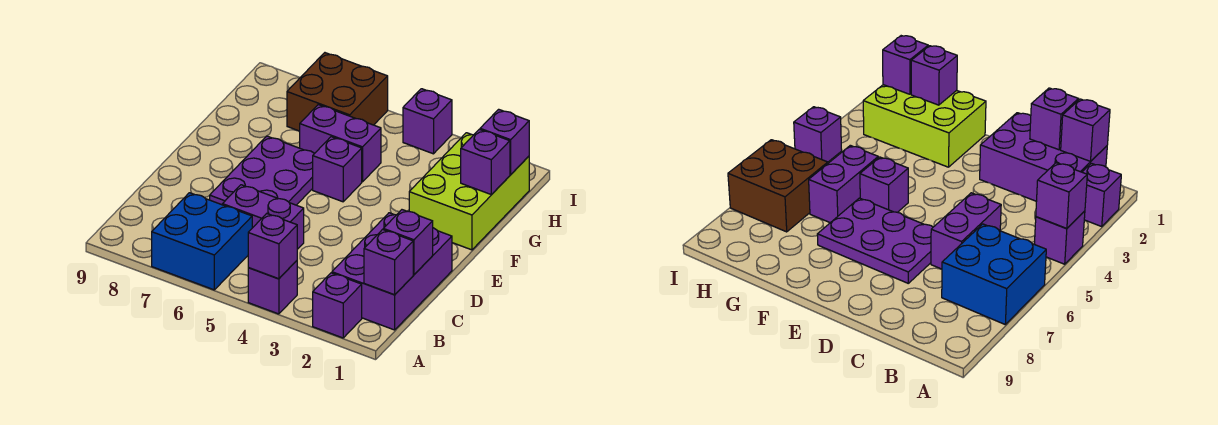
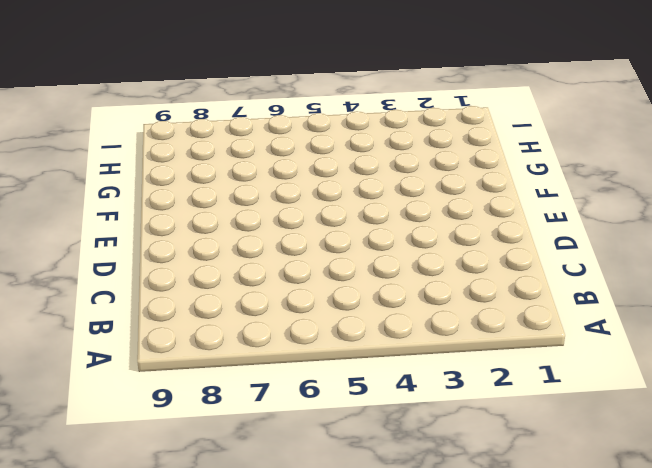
none -> purple brick A2 level 1
none -> purple brick A4 level 1
none -> blue brick A6:B7 level 1

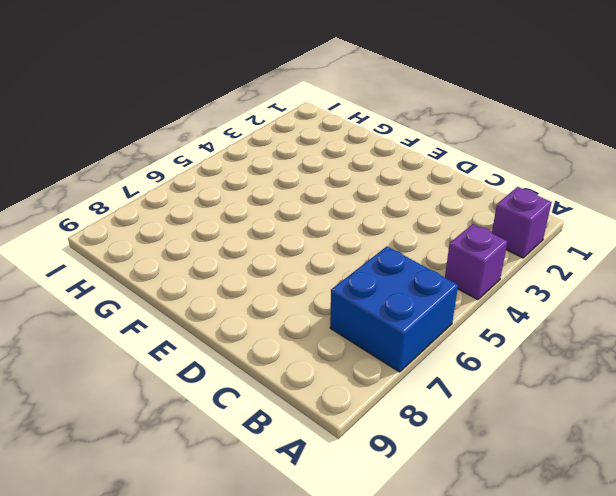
none -> purple brick B1:D2 level 1
none -> purple brick C5:C6 level 1
none -> purple plate D6:F7 level 1

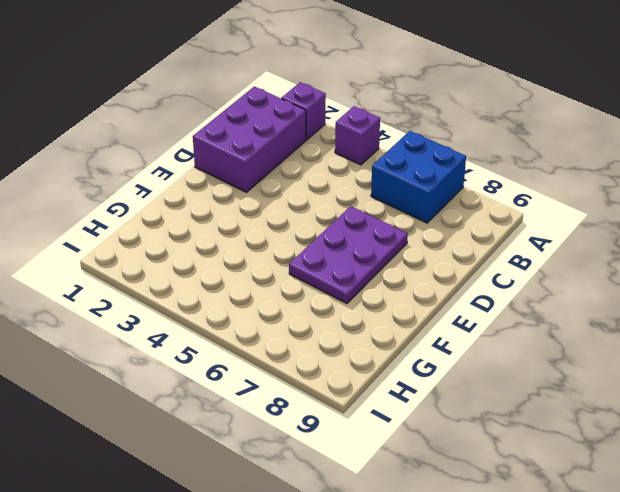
none -> purple brick C5:C6 level 1
none -> lime brick F1:H2 level 1
none -> purple brick F5 level 1

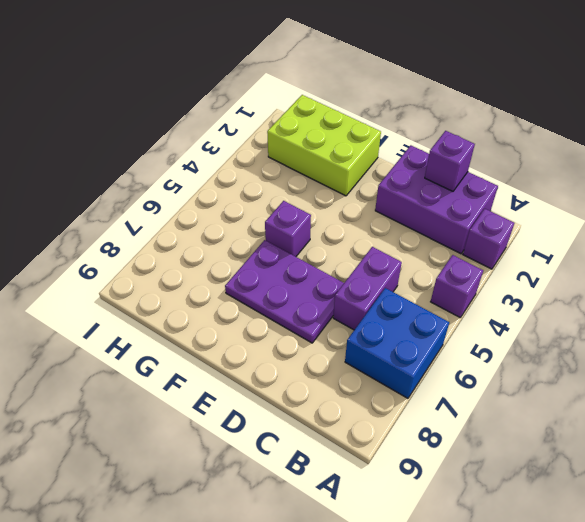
none -> purple brick G5:G6 level 1
none -> brown brick H6:I7 level 1
none -> purple brick I4 level 1

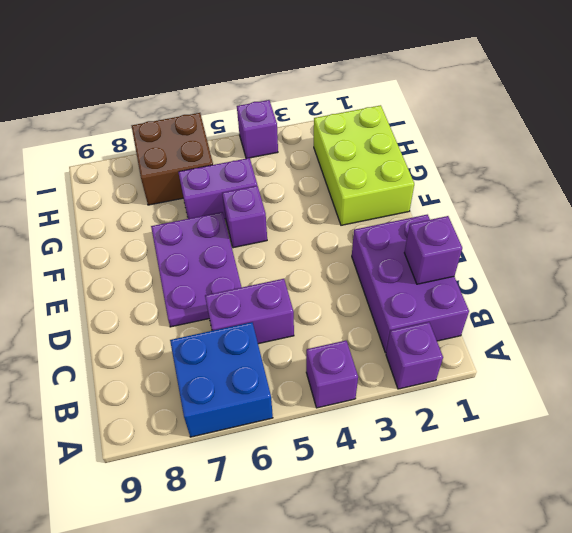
none -> purple brick A4 level 2
none -> purple brick B1 level 2
none -> purple brick G1 level 2

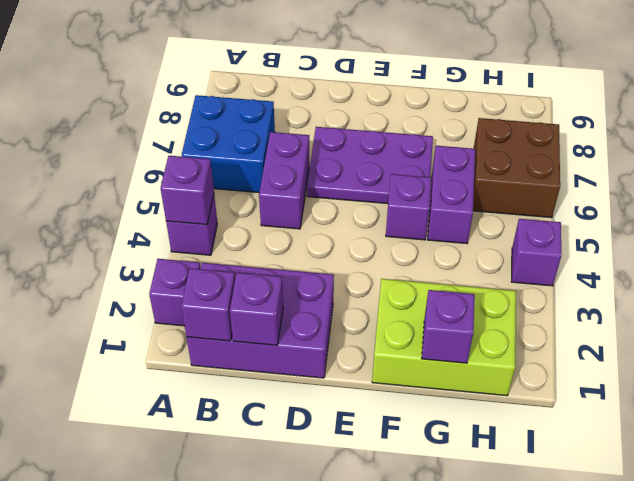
none -> purple brick H1 level 2

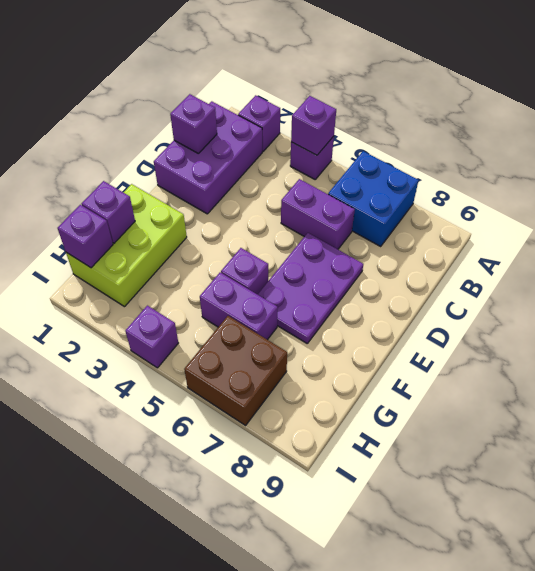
none -> purple brick B1 level 2

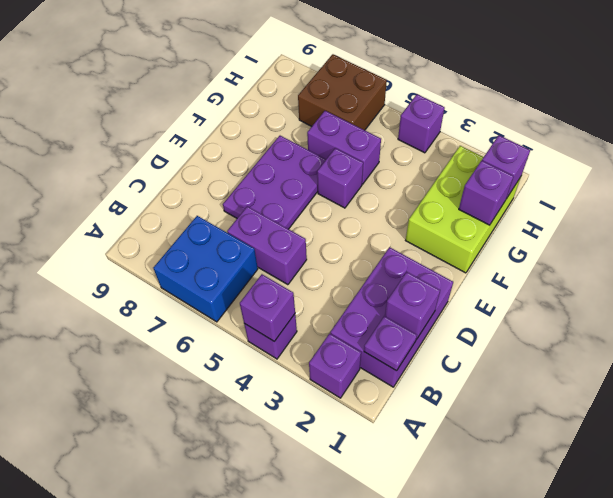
purple plate B1 level 2 -> purple brick B1 level 2

